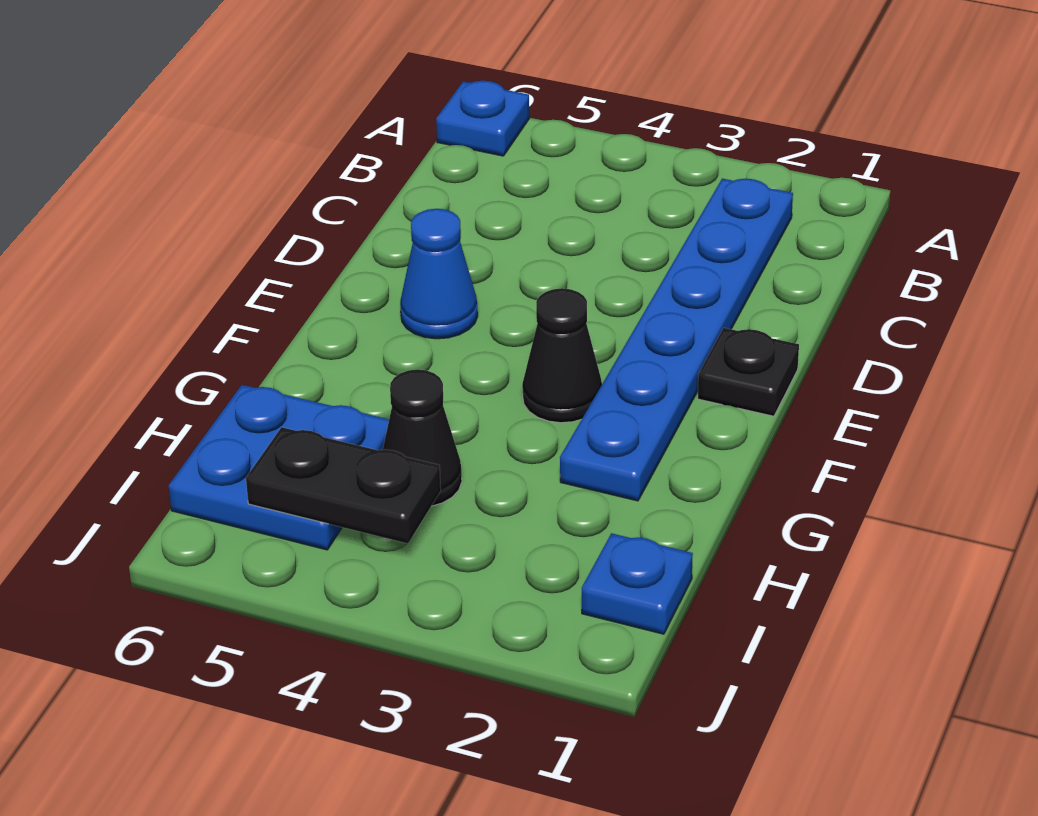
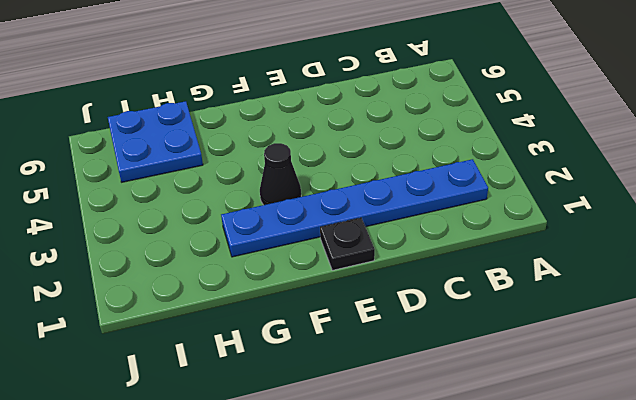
none -> blue plate A6 level 1
none -> blue cone E5 level 1

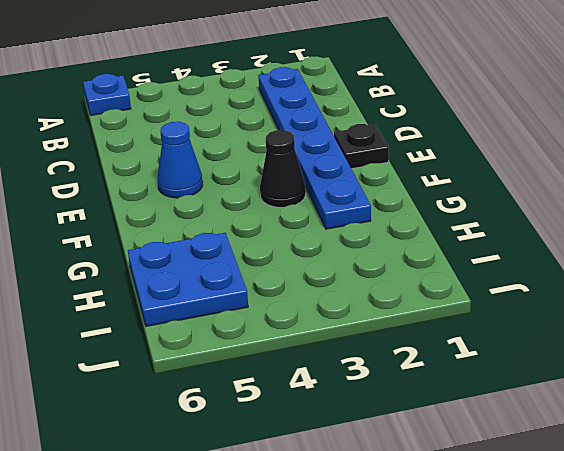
none -> black cone H4 level 1
none -> blue plate I1 level 1

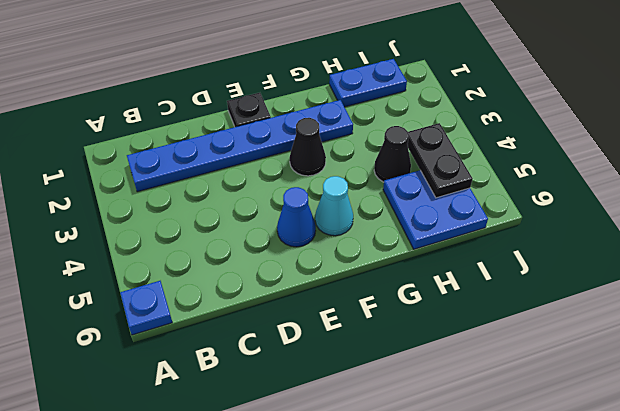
cyan cone F5 level 1 -> none
blue plate H1:I1 level 1 -> blue plate I1 level 1

